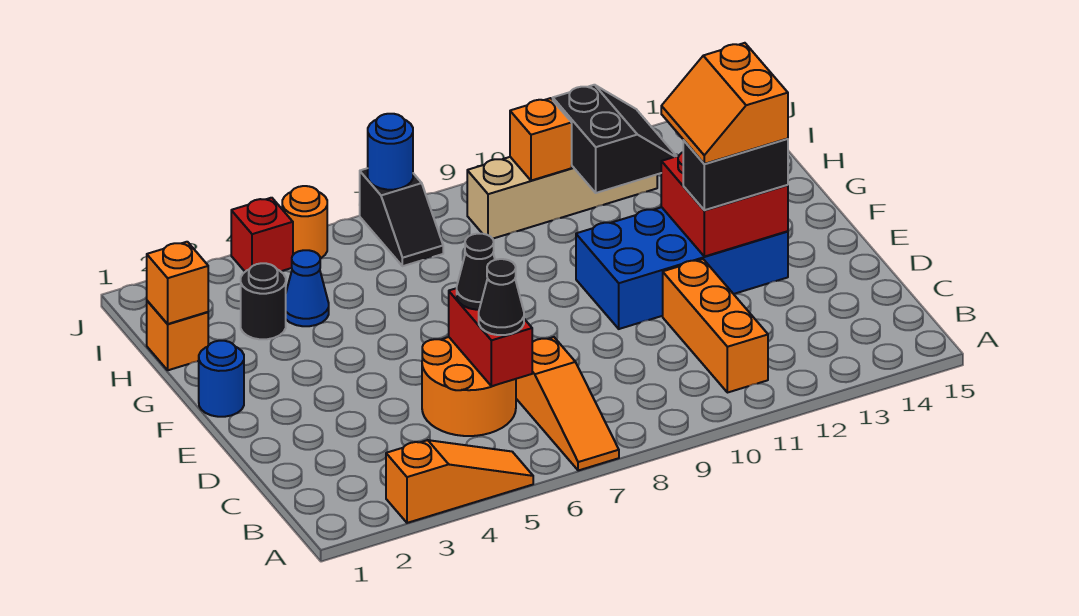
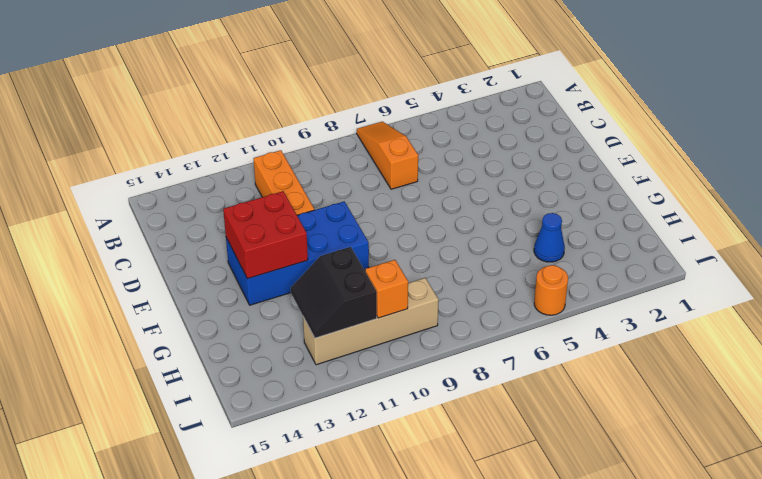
none -> orange slope A3:A5 level 1 top 3
none -> orange round brick C5:D6 level 1
none -> blue round brick F1 level 1

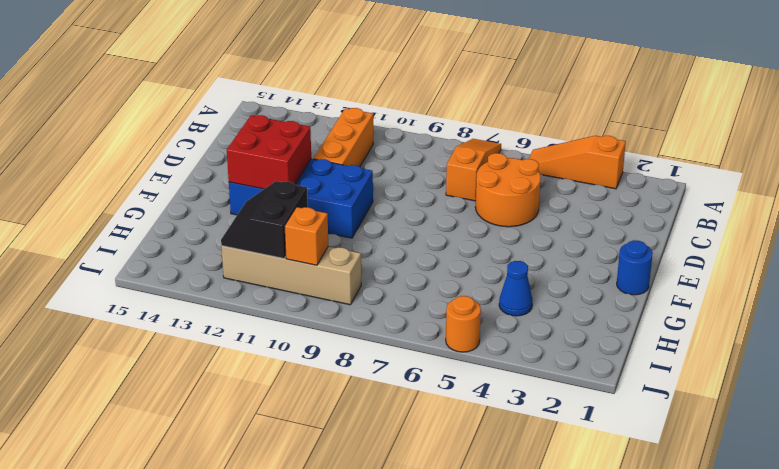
none -> orange brick H1 level 1
none -> black round brick H3 level 1
none -> black slope I7:J7 level 1 top J

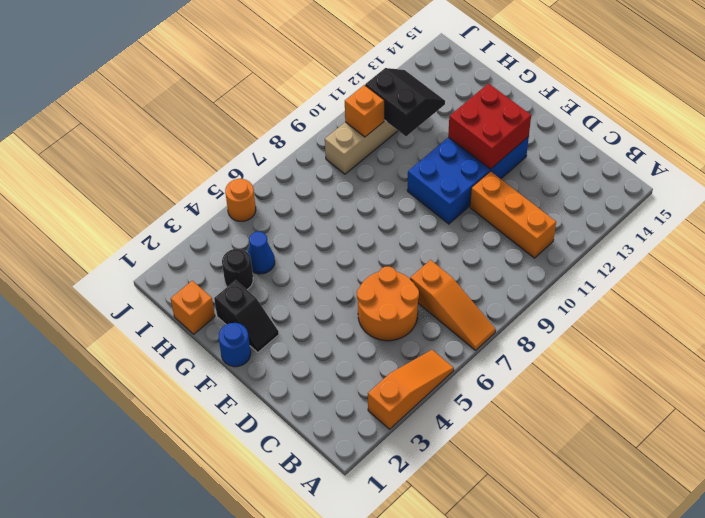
black slope F2:G2 level 1 top G -> black slope I7:J7 level 1 top J
none -> red brick J4 level 1
none -> red brick C6:D6 level 2
none -> orange brick H1 level 2

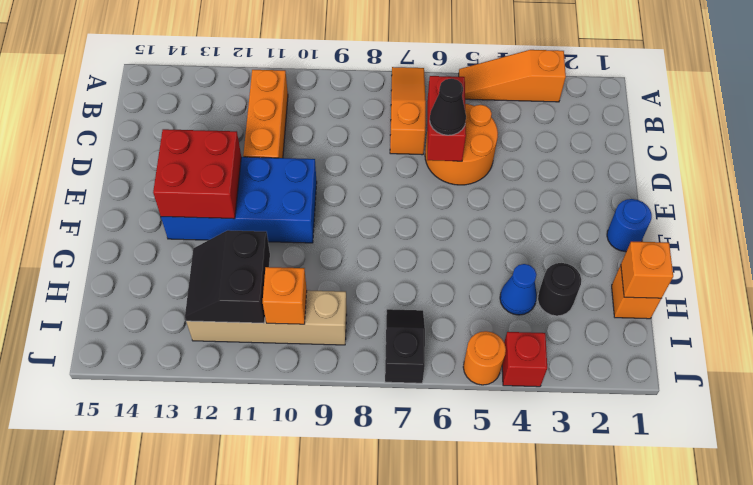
none -> blue round brick J7 level 2
none -> black cone C6 level 3
none -> black brick E12:E13 level 3

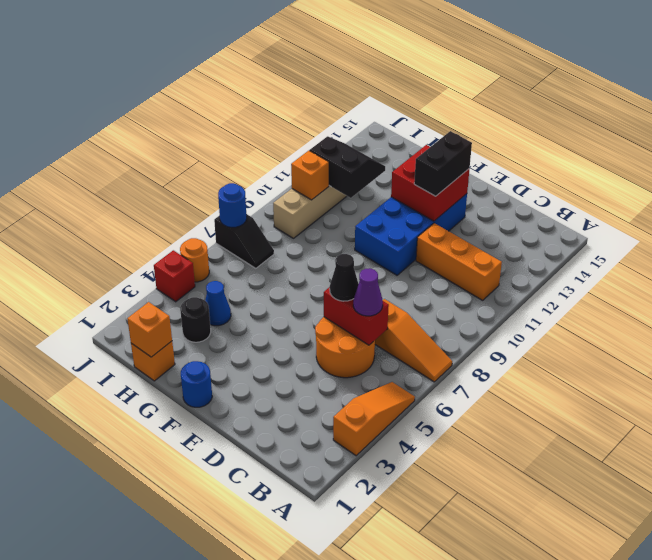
purple cone C6 level 3 -> black cone C6 level 3
none -> orange slope E12:F13 level 4 top 13

